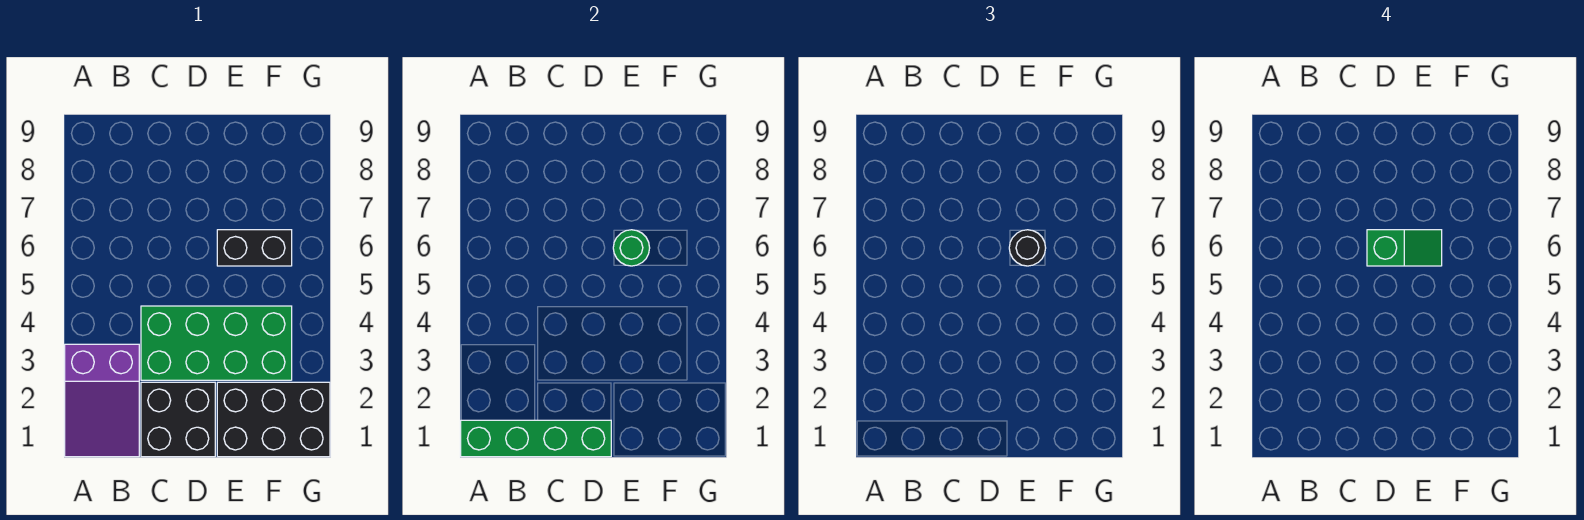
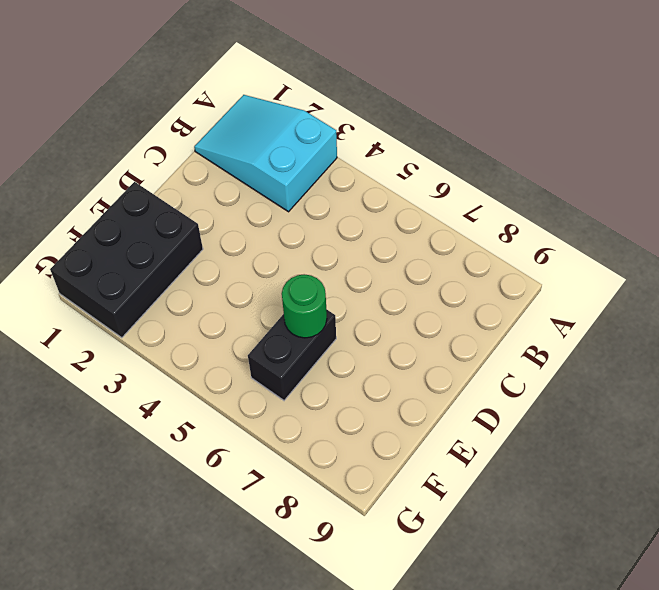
cyan slope A1:B3 level 1 top 3 -> purple slope A1:B3 level 1 top 3
none -> black brick C1:D2 level 1
none -> green brick C3:F4 level 1

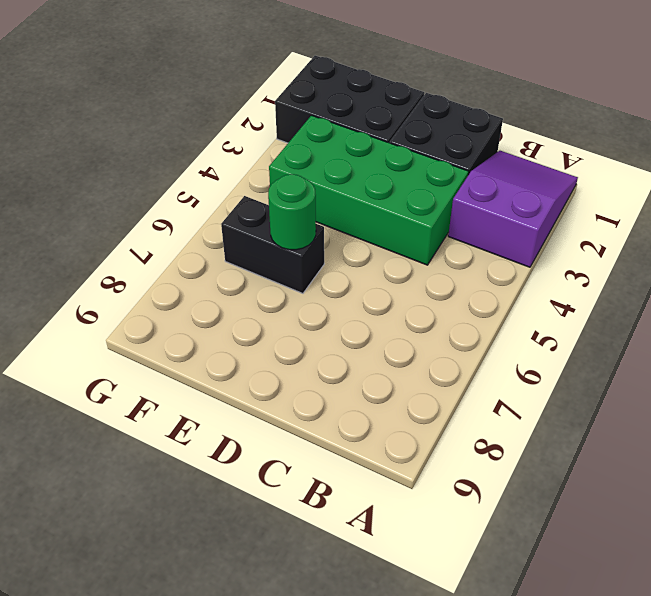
none -> green brick A1:D1 level 2
none -> black round brick E6 level 3

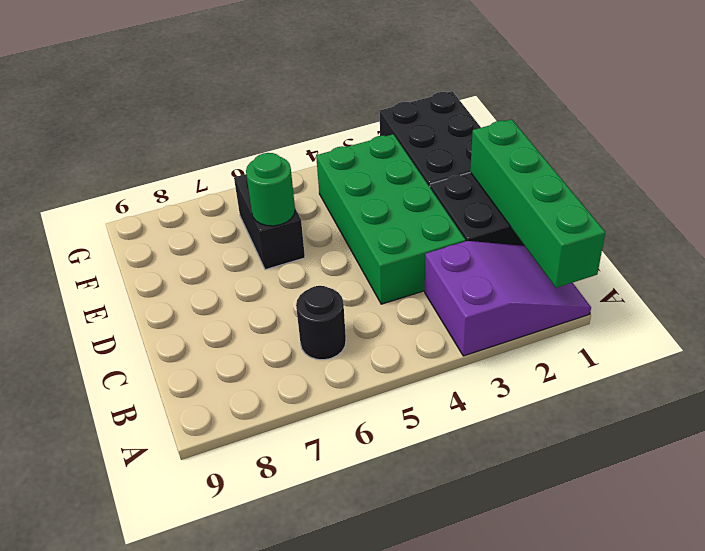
black round brick B6 level 1 -> black round brick E6 level 3
none -> green slope D6:E6 level 4 top D

